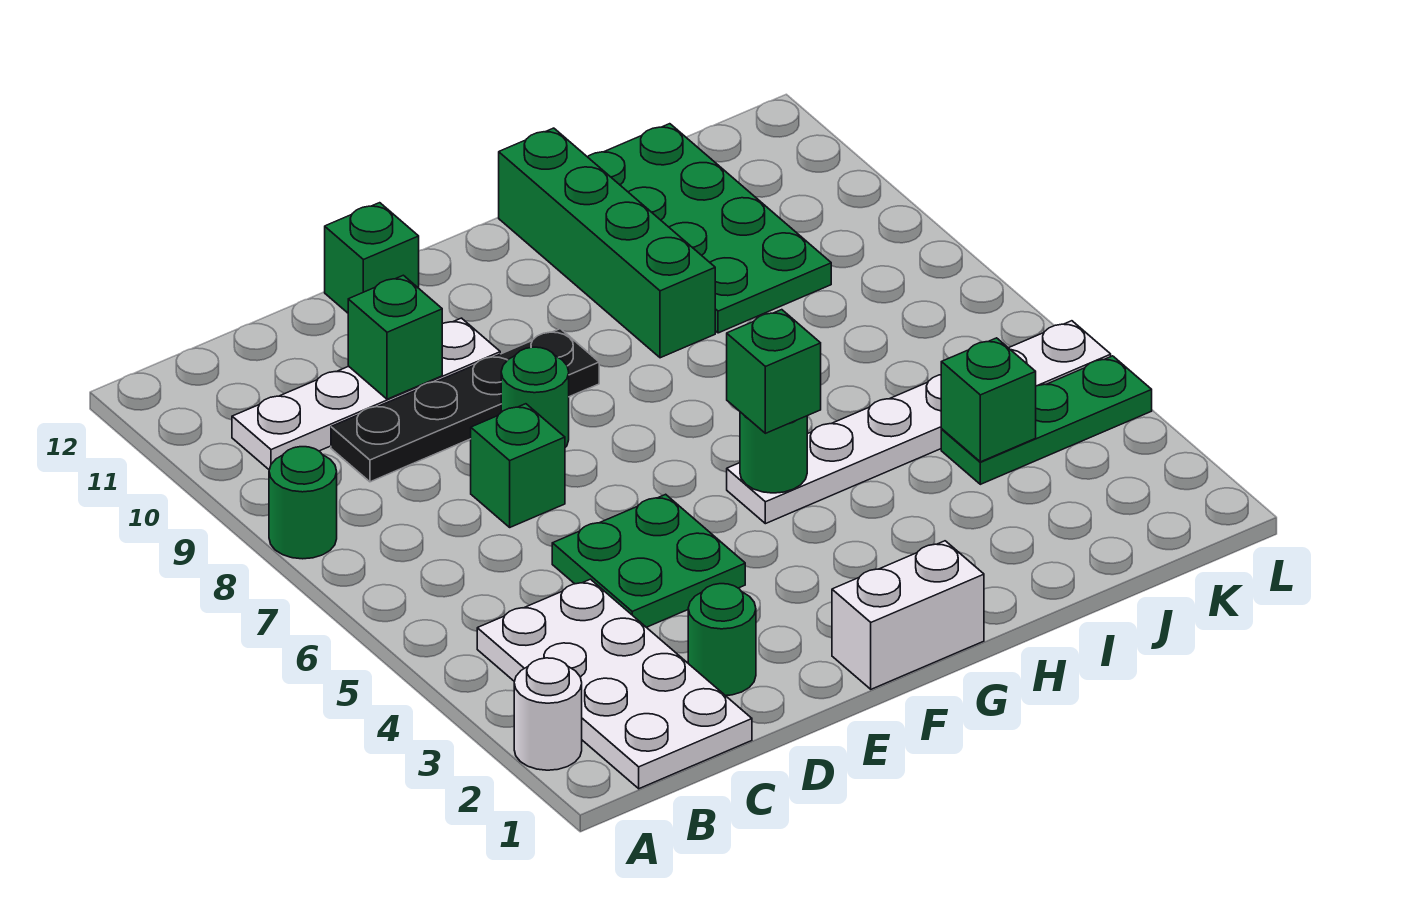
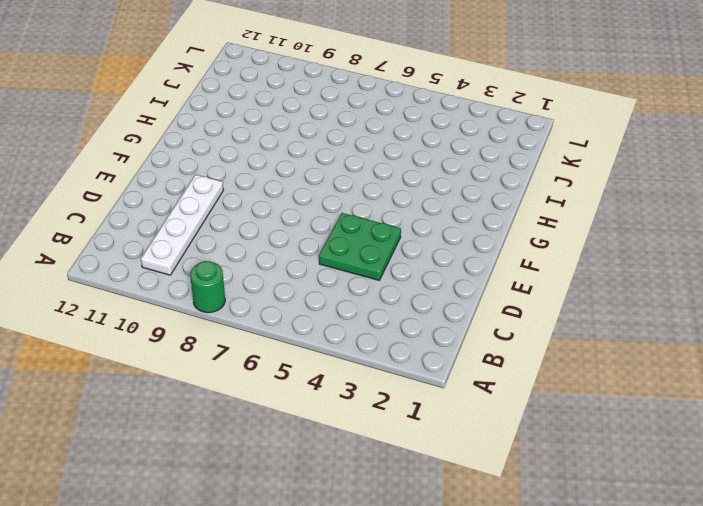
none -> white round brick A2 level 1
none -> white plate B1:C4 level 1
none -> black plate C9:F9 level 1

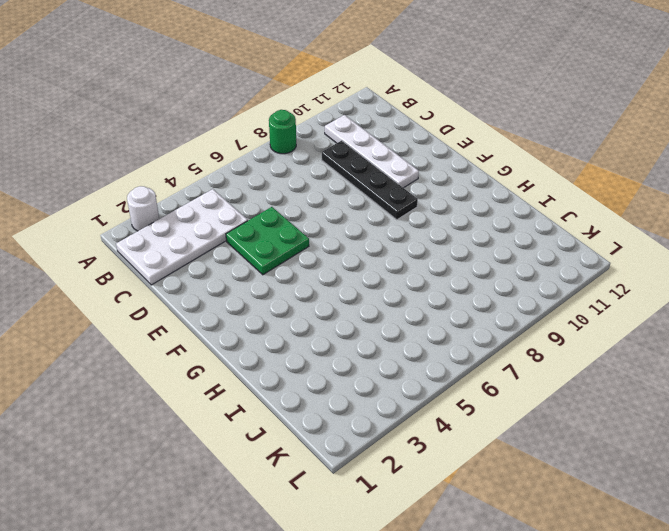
none -> green round brick D2 level 1
none -> green brick D7 level 1
none -> green round brick E8 level 1

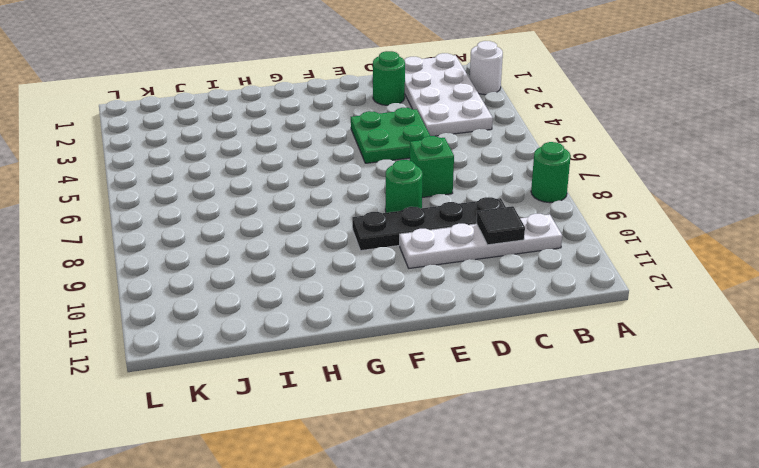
black tile C10 level 2 -> none
none -> green brick E12 level 1
none -> white brick F1:G1 level 1
none -> white plate G5:L5 level 1

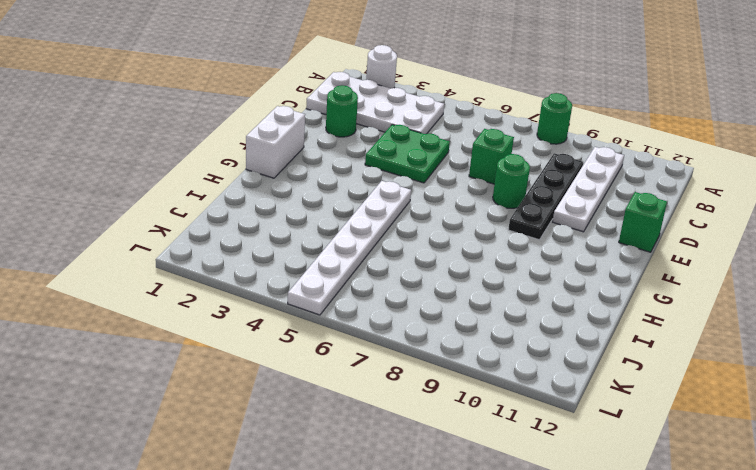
none -> green brick H9:H12 level 1
none -> green plate I9:J12 level 1
none -> green plate J4:L4 level 1

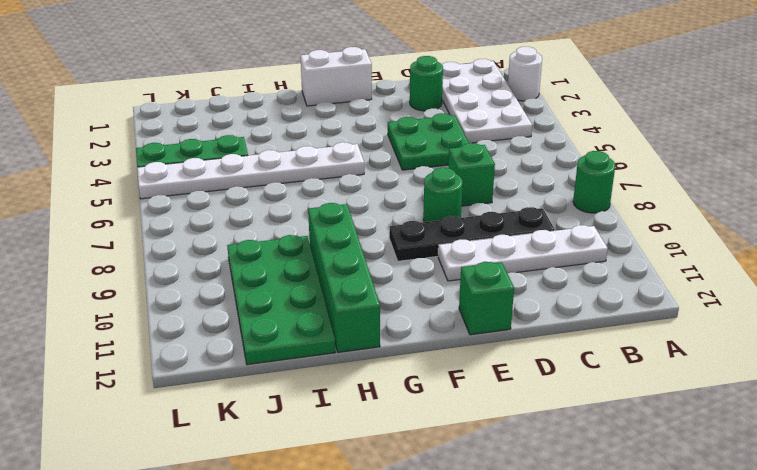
none -> green brick D10 level 2
none -> green round brick G5 level 2
none -> green brick J4 level 2

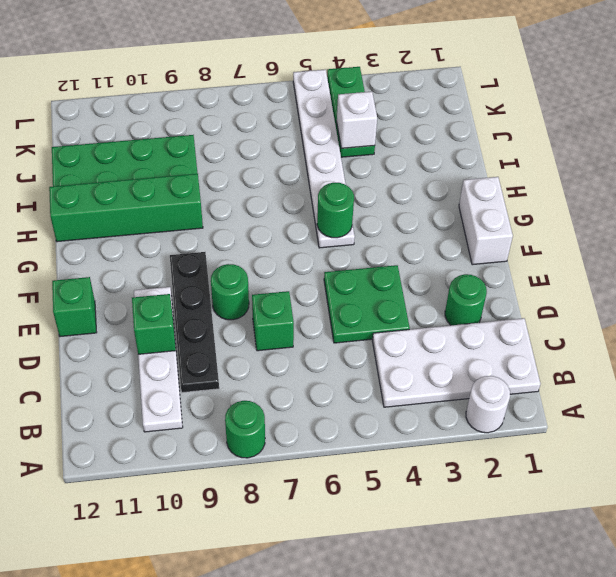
white brick J4 level 2 -> green brick J4 level 2
none -> green brick G5 level 3

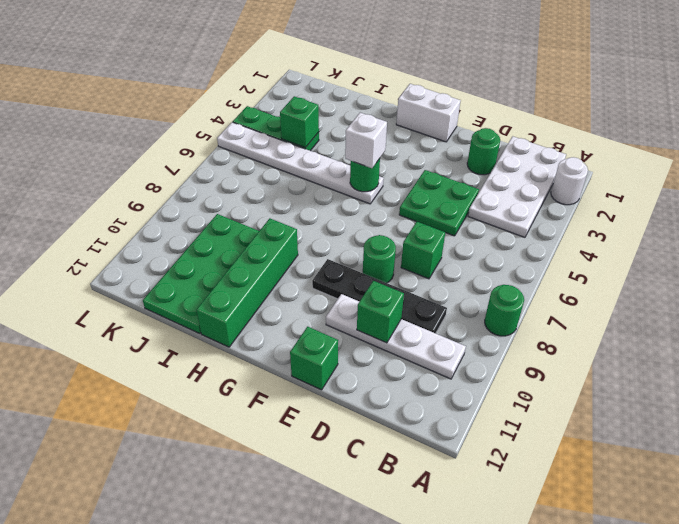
white brick G5 level 3 -> green brick G5 level 3

